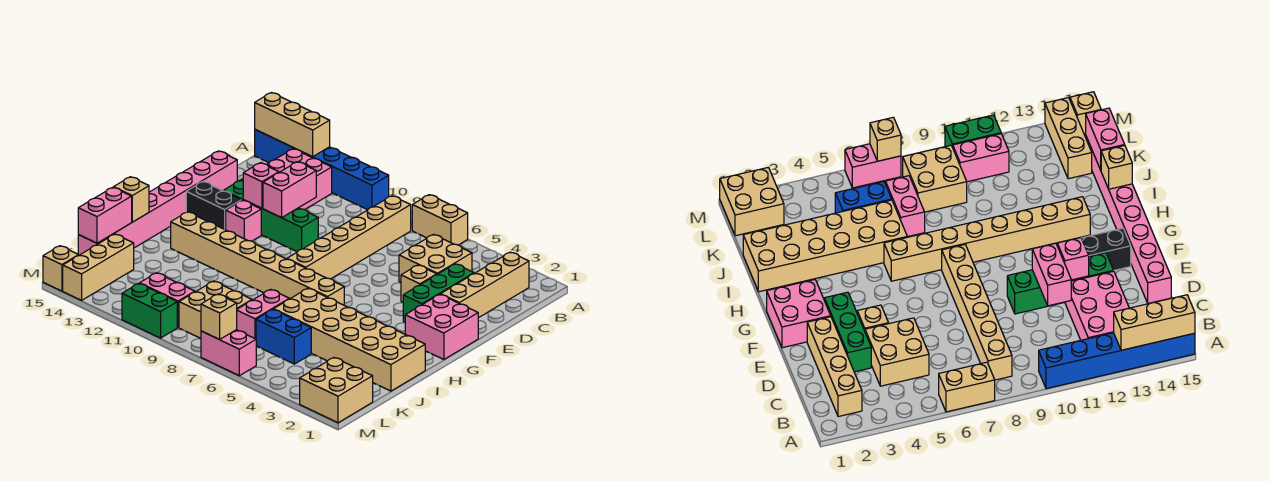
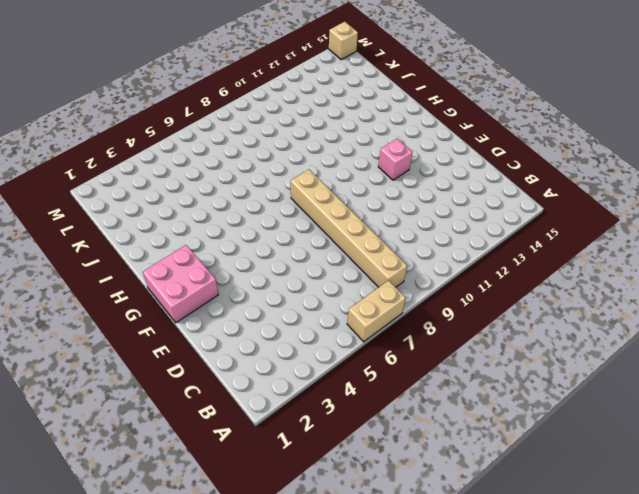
none -> blue brick A10:A15 level 1
none -> tan brick B2:E2 level 1
none -> pink brick B12:D13 level 1
none -> tan brick C4:D5 level 1

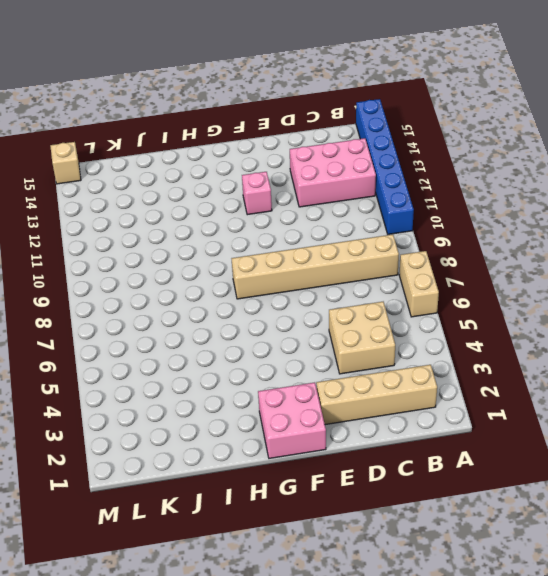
none -> green brick D3:F3 level 1
none -> pink brick D15:K15 level 1
none -> tan brick E4 level 1
none -> green brick E10:E13 level 1

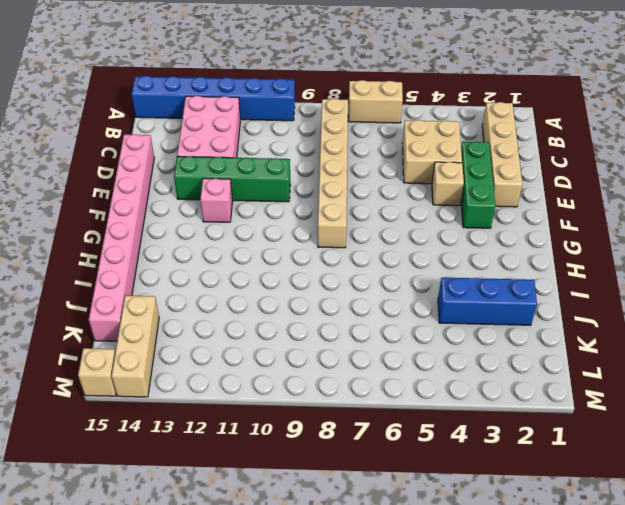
blue brick J2:J4 level 1 -> tan brick I1:J6 level 1
none -> pink brick F1:G2 level 1
none -> black brick F13:F14 level 1
none -> tan brick H6:H13 level 1
none -> pink brick J7:K7 level 1

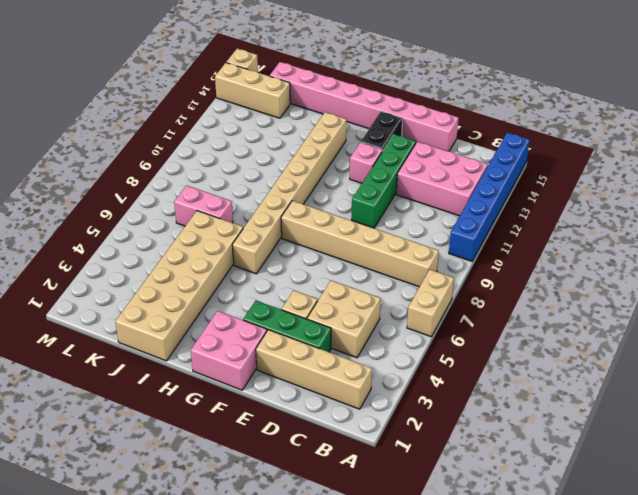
none -> blue brick K5:K6 level 1
none -> tan brick K8:L9 level 1
none -> tan brick L1:M2 level 1
none -> pink brick L10:L11 level 1

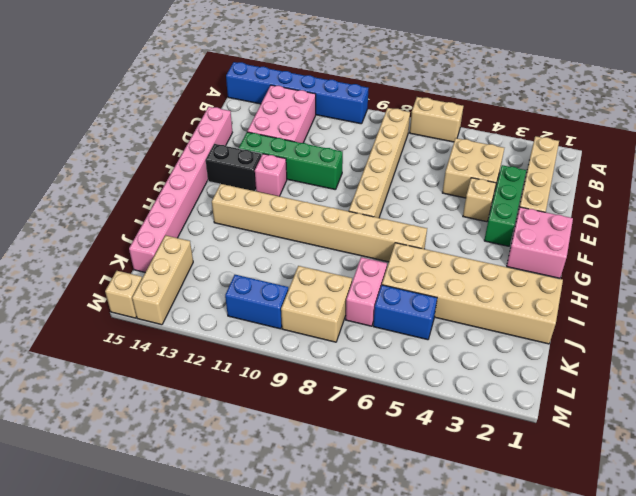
blue brick L10:L11 level 1 -> pink brick L10:L11 level 1
none -> tan brick L1:M2 level 1
none -> pink brick M6:M7 level 1
none -> green brick M10:M11 level 1
none -> tan brick A13:A15 level 2

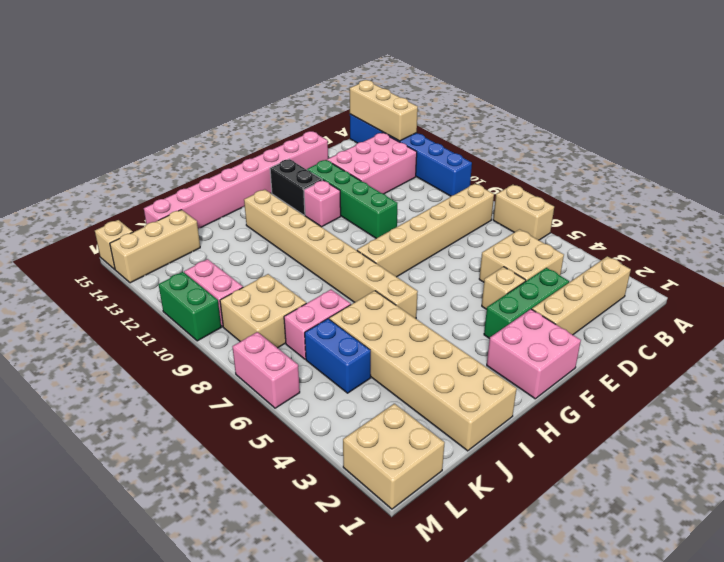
none -> pink brick D11:E11 level 2
none -> pink brick E12 level 2
none -> tan brick I15 level 2
none -> pink brick J15:K15 level 2

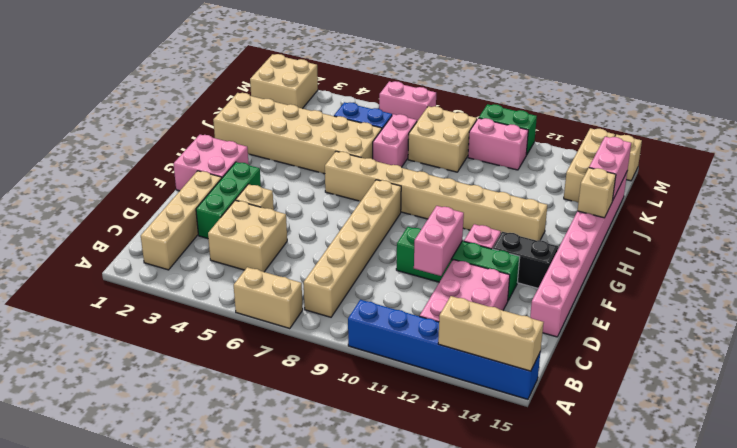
none -> pink brick E12 level 2
none -> tan brick M7 level 2

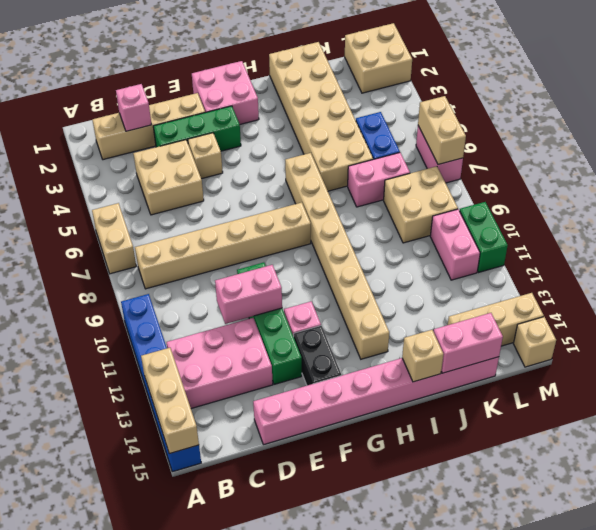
pink brick C2 level 2 -> pink brick E12 level 2
tan brick M6:M7 level 2 -> tan brick M7 level 2

